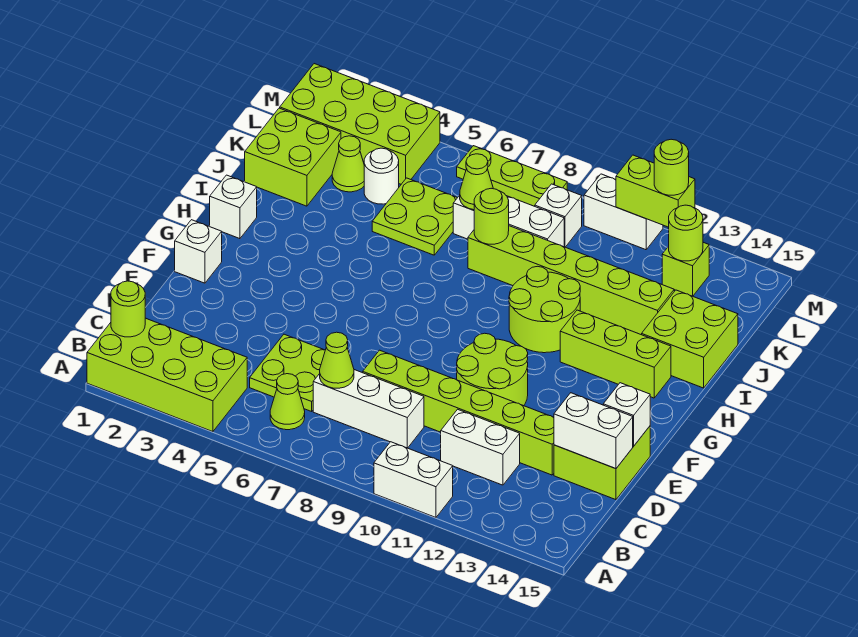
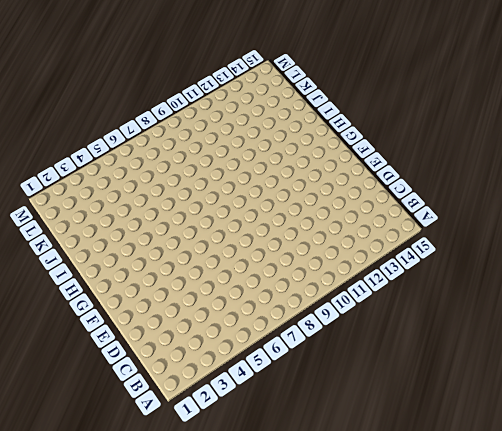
none -> lime brick A1:B4 level 1
none -> white brick A10:A11 level 1
none -> lime cone B6 level 1
none -> lime plate C5:D6 level 1

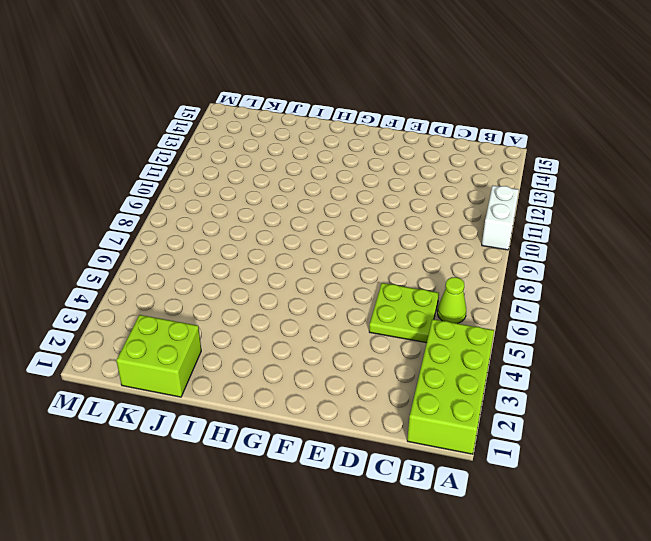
none -> white brick C7:C9 level 1
none -> white brick C11:C12 level 1
none -> lime brick D8:D13 level 1
none -> lime brick D14:E15 level 1

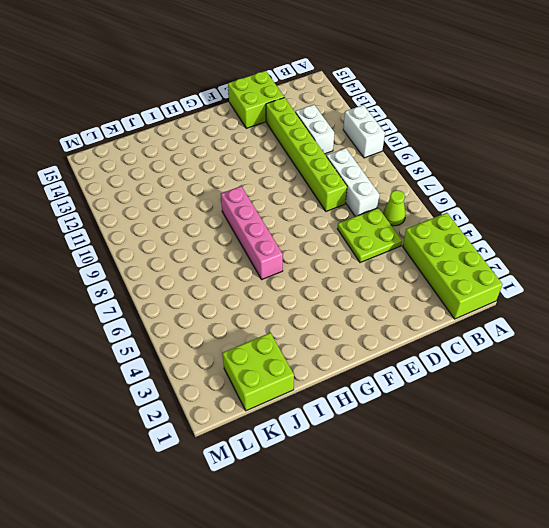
pink brick H6:H9 level 1 -> none
none -> lime round brick E10:F11 level 1
none -> white brick F1 level 1
none -> white brick H1 level 1
none -> lime round brick H10:I11 level 1

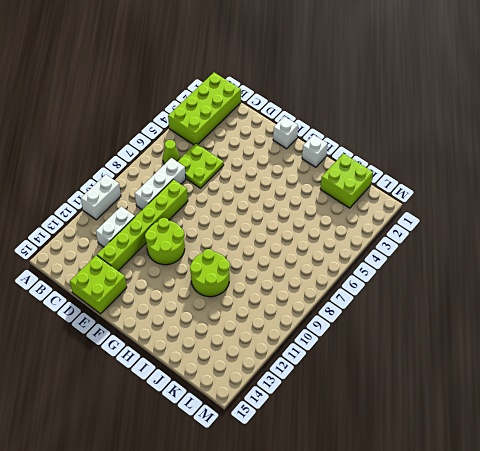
none -> lime brick H12:H14 level 1
none -> lime brick I14:J15 level 1
none -> lime plate J5:K6 level 1
none -> lime brick J8:J13 level 1

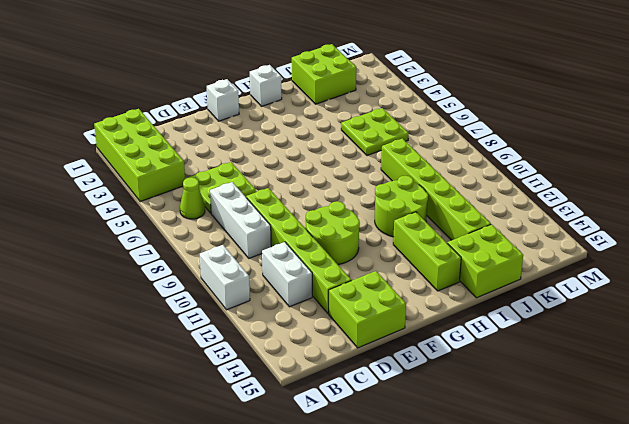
none -> lime cone K3 level 1
none -> white round brick K4 level 1
none -> white brick K7:K9 level 1
none -> lime brick L1:M4 level 1

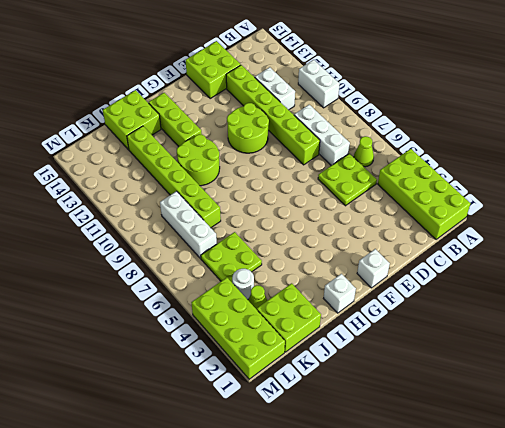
none -> white brick L9 level 1
none -> lime brick L13 level 1
none -> lime plate M6:M8 level 1
none -> white brick M10:M11 level 1

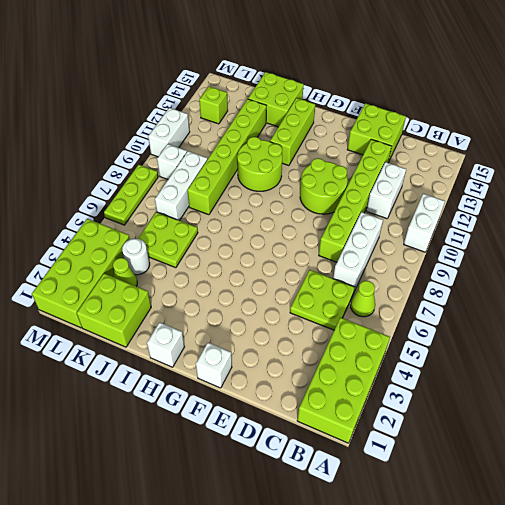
none -> lime round brick B1 level 2
none -> lime cone C7 level 2
none -> white brick D14:D15 level 2
none -> white brick E15 level 2

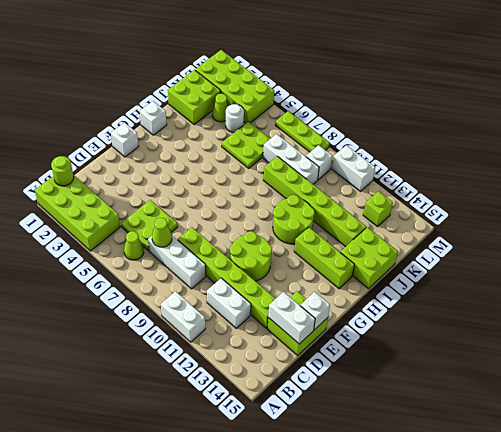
none -> lime round brick J8 level 2
none -> lime cone K7 level 2
none -> lime round brick L13 level 2
none -> lime brick M11:M12 level 2

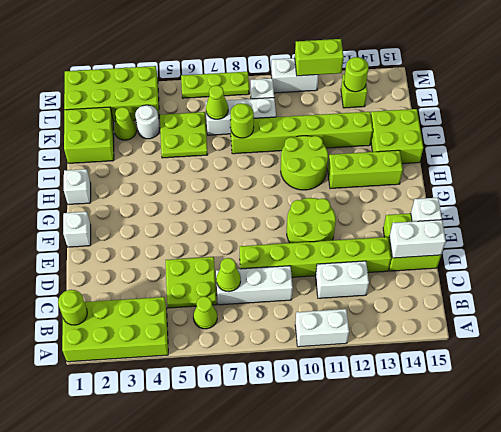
none -> lime round brick M12 level 3

